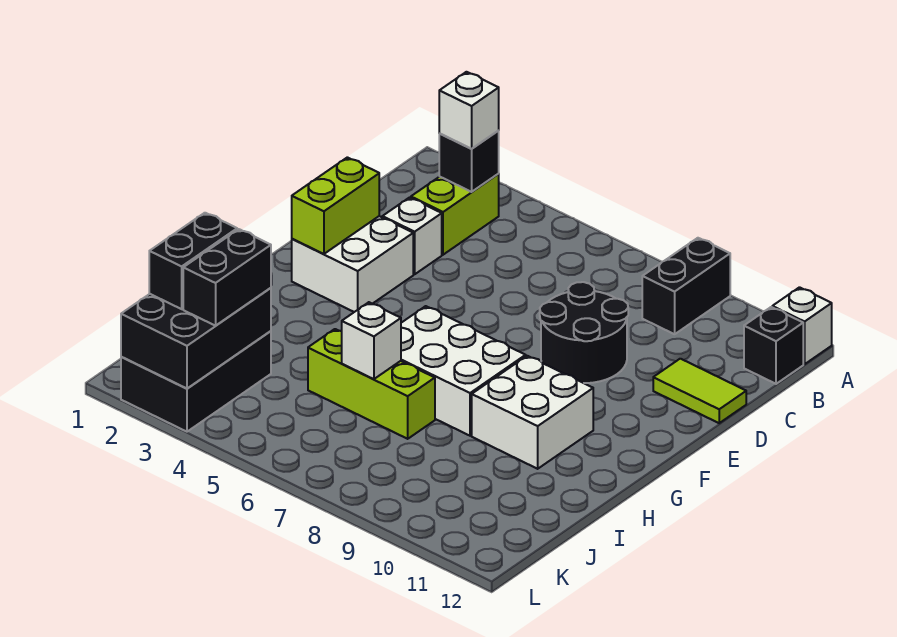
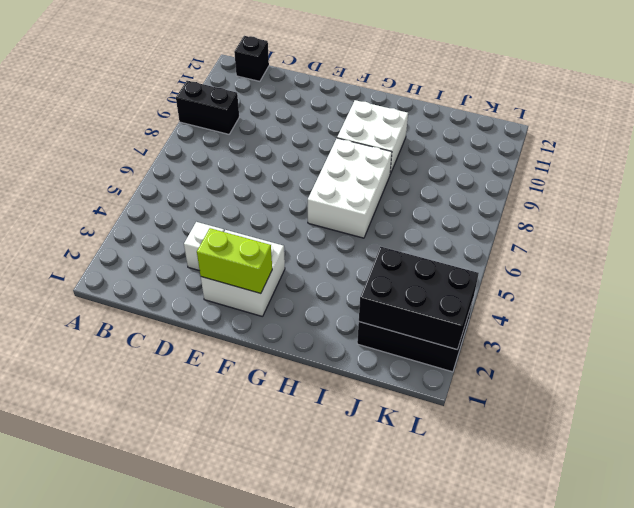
none -> white brick A12 level 1
none -> lime brick B3:C3 level 1
none -> black round brick D8:E9 level 1

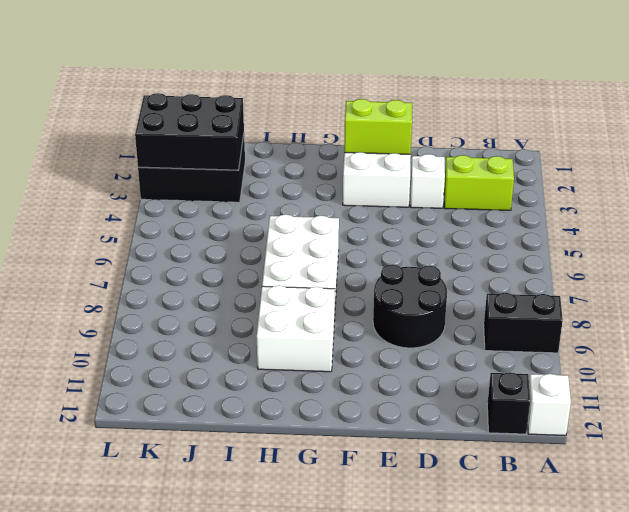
none -> lime tile D11:D12 level 1
none -> lime brick I5:I7 level 1
none -> black brick B3 level 2

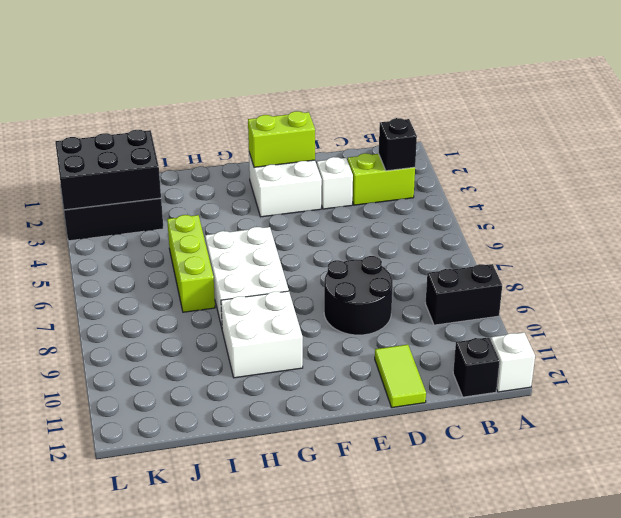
none -> white brick I6 level 2
none -> white brick B3 level 3
none -> black brick J2:K2 level 3

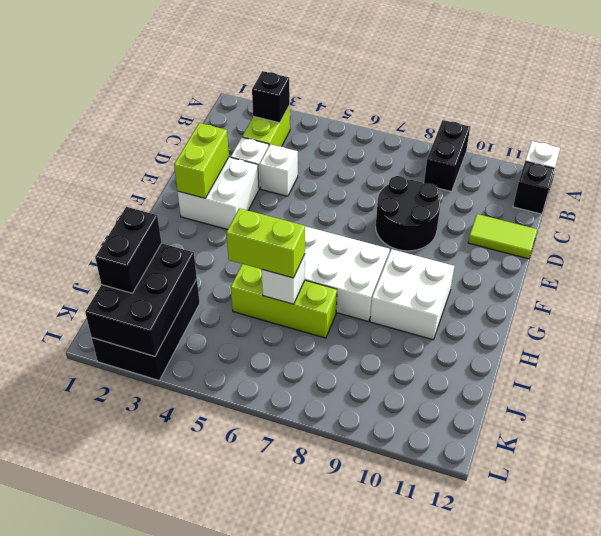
white brick D4 level 1 -> white brick B3 level 3
lime brick I5:I6 level 3 -> none
none -> black brick J3:K3 level 3

